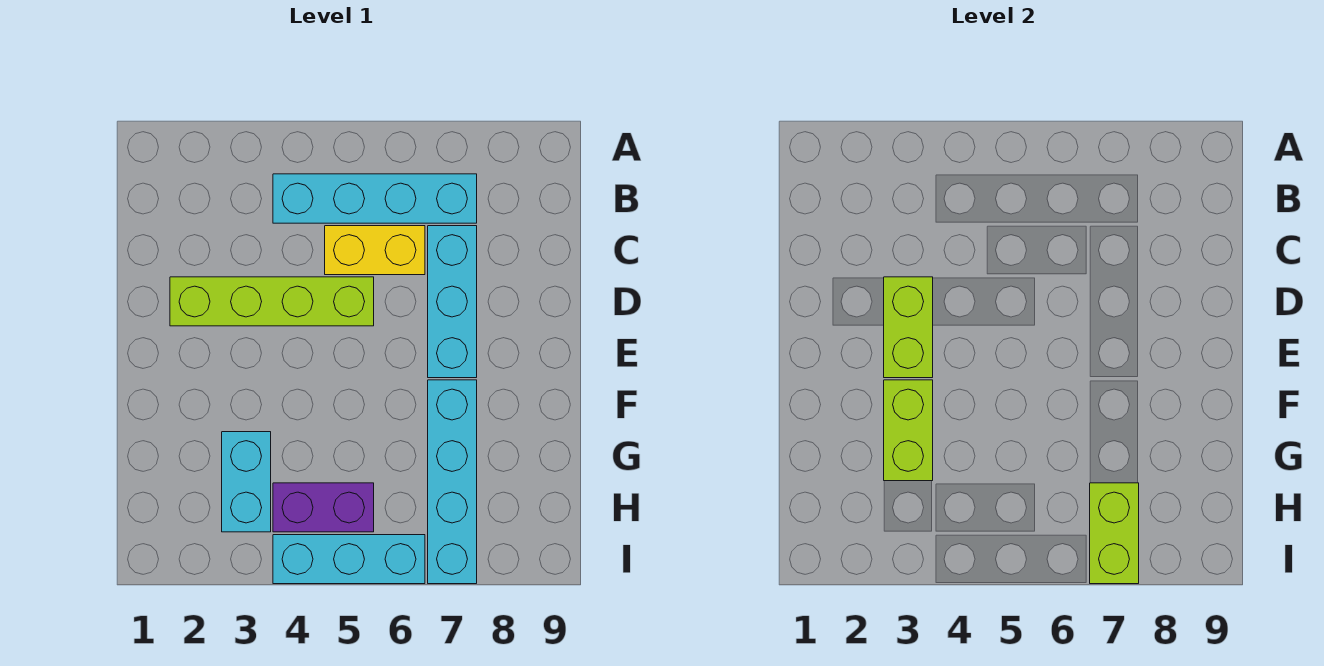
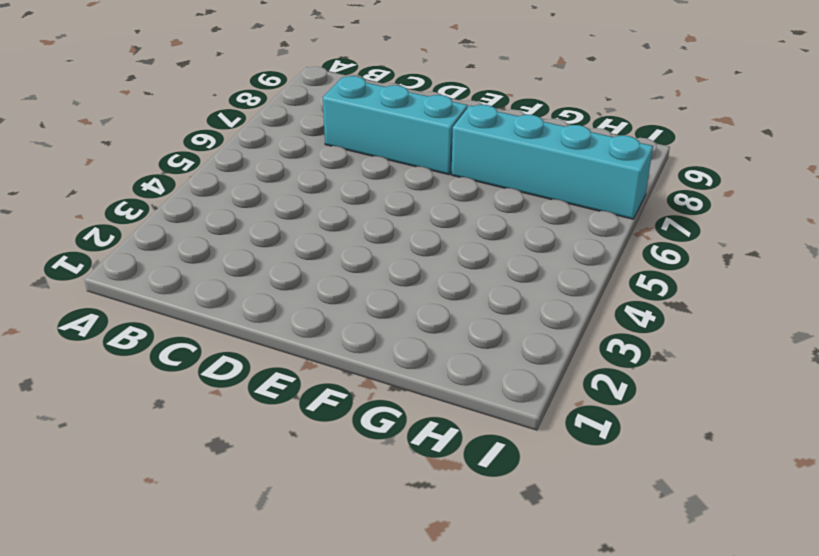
none -> cyan brick B4:B7 level 1
none -> yellow brick C5:C6 level 1

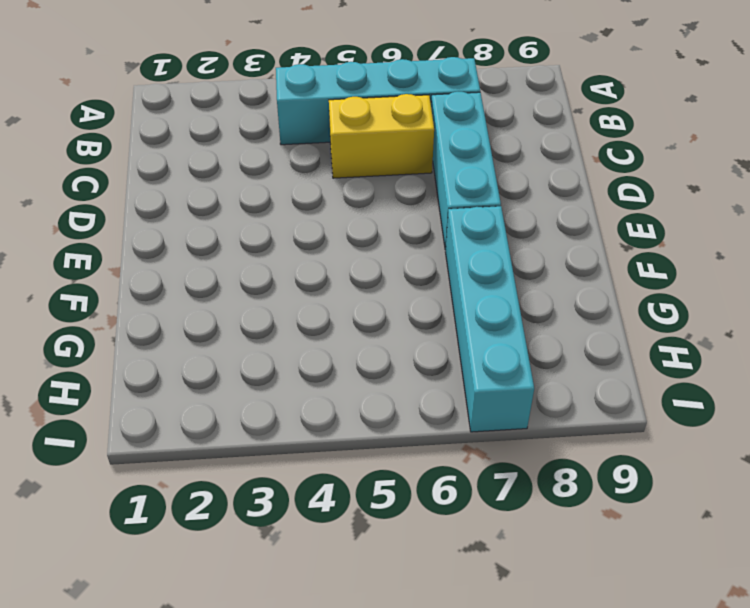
none -> lime brick D2:D5 level 1
none -> cyan brick G3:H3 level 1

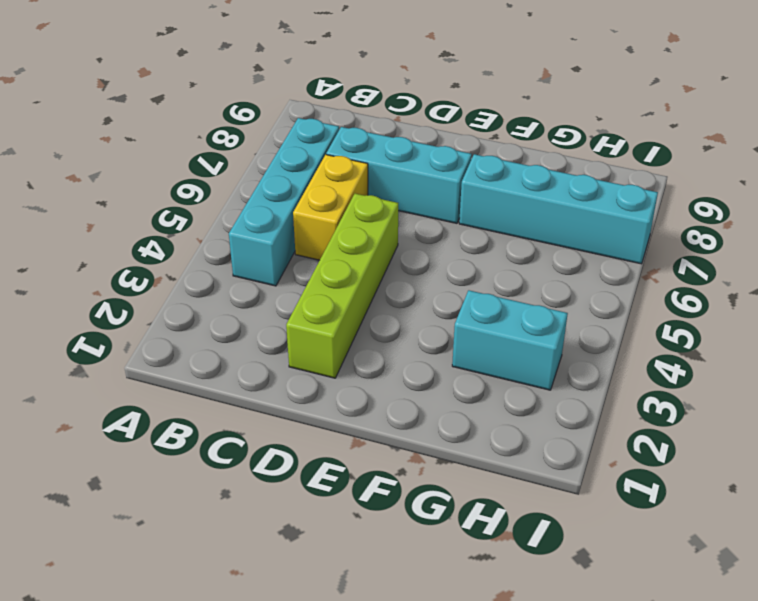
none -> purple brick H4:H5 level 1
none -> cyan brick I4:I6 level 1

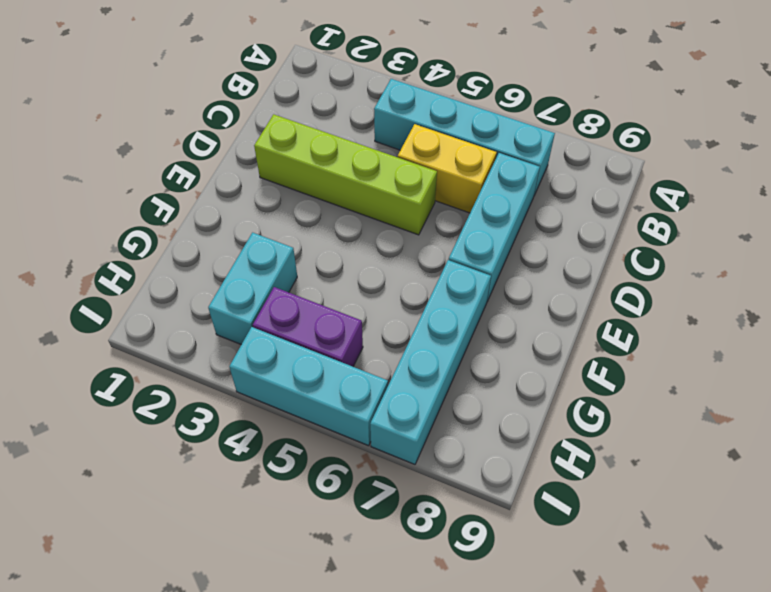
none -> lime brick D3:E3 level 2
none -> lime brick F3:G3 level 2

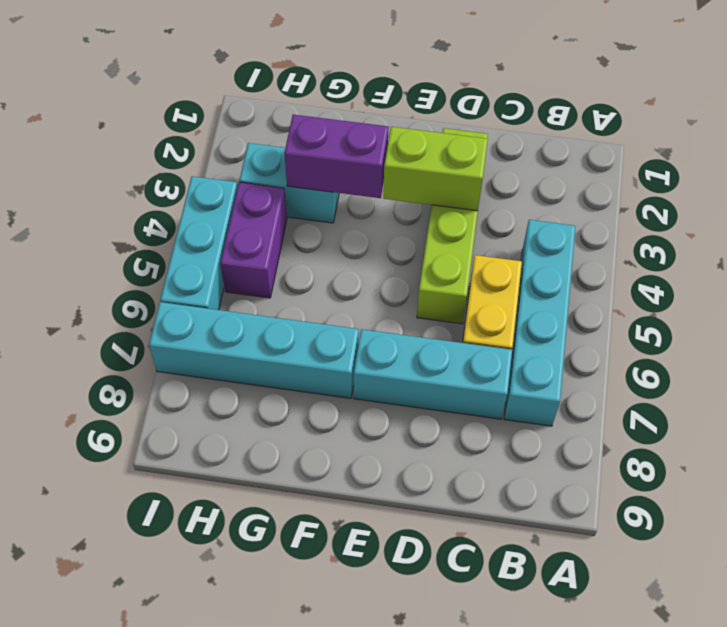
purple brick F3:G3 level 2 -> lime brick F3:G3 level 2
none -> lime brick H7:I7 level 2

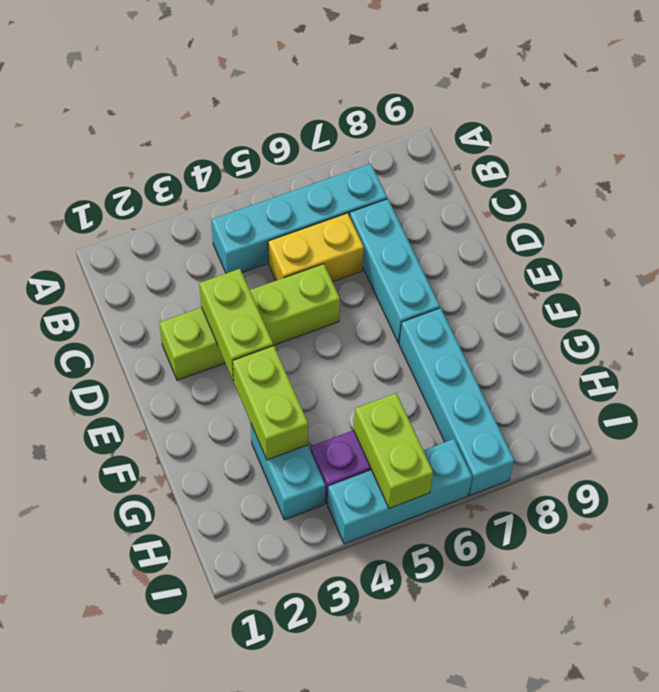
lime brick H5:I5 level 2 -> lime brick H7:I7 level 2

